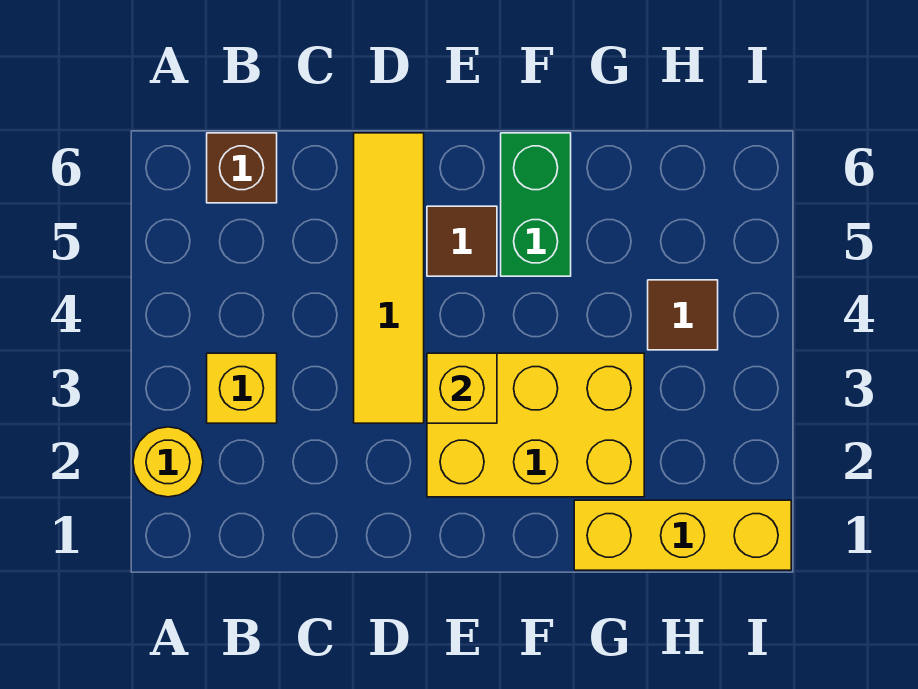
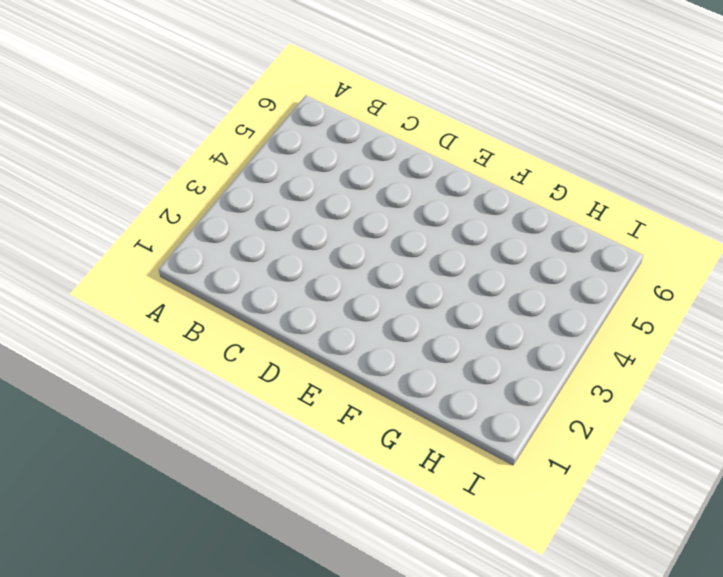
none -> yellow round brick A2 level 1
none -> yellow brick B3 level 1

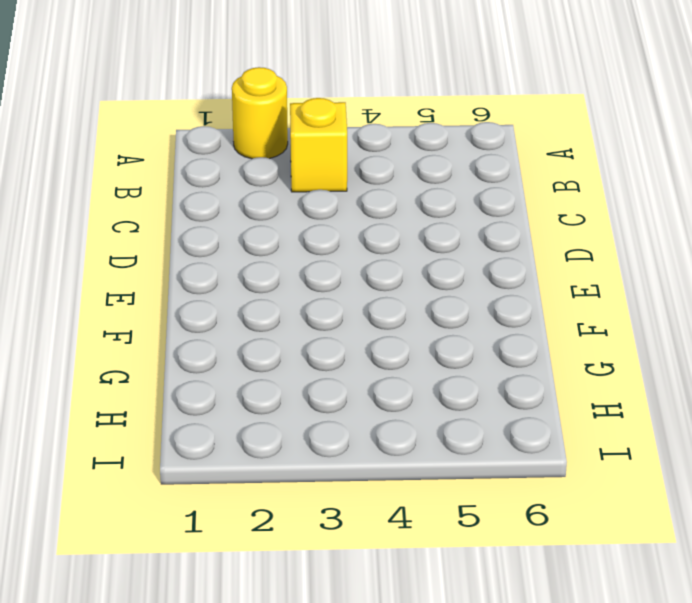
none -> brown brick B6 level 1
none -> yellow tile D3:D6 level 1

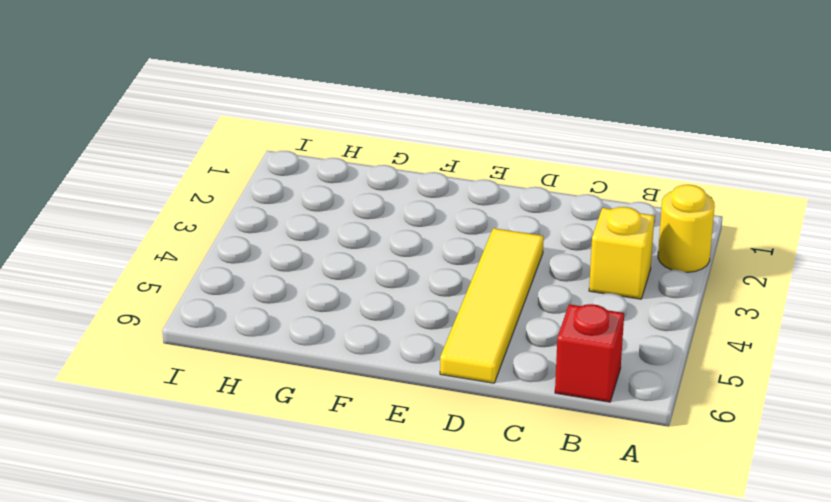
red brick B6 level 1 -> brown brick B6 level 1
none -> yellow brick E2:G3 level 1
none -> brown tile E5 level 1

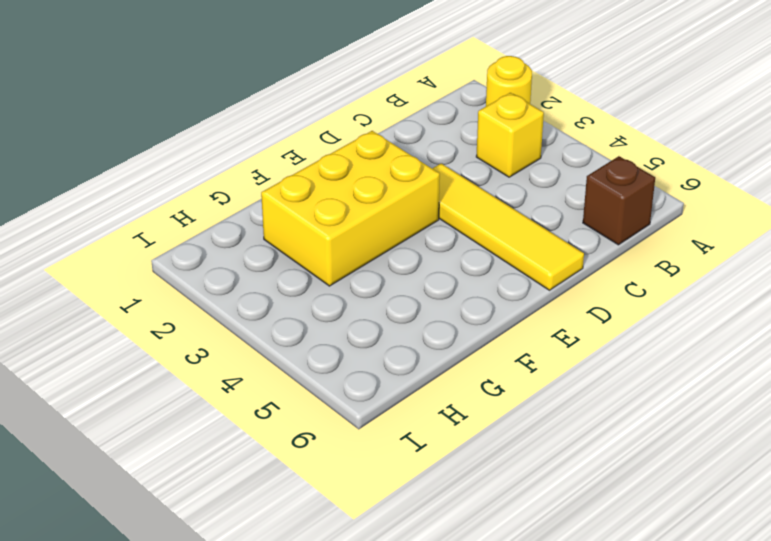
none -> brown tile E5 level 1
none -> green brick F5:F6 level 1

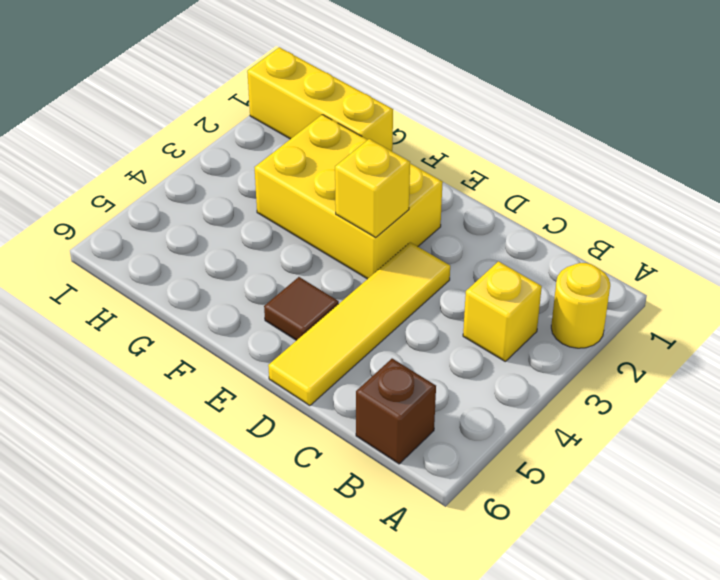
none -> green brick F5:F6 level 1
none -> brown tile H4 level 1

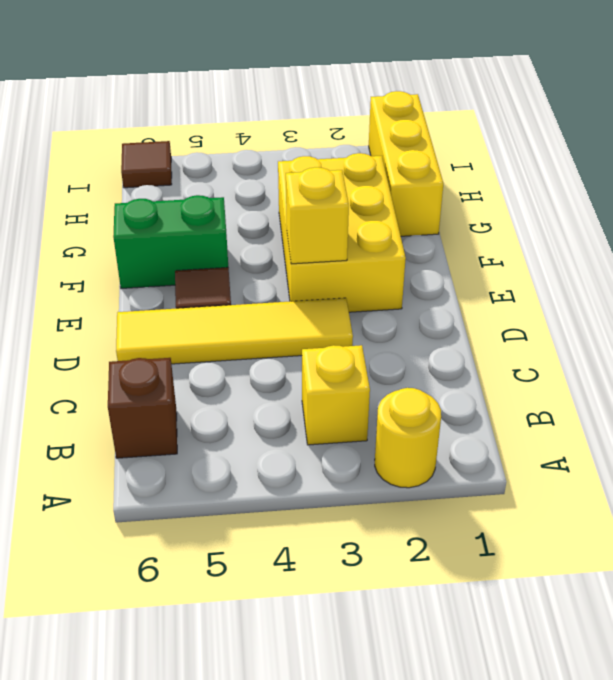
brown tile I6 level 1 -> brown tile H4 level 1

